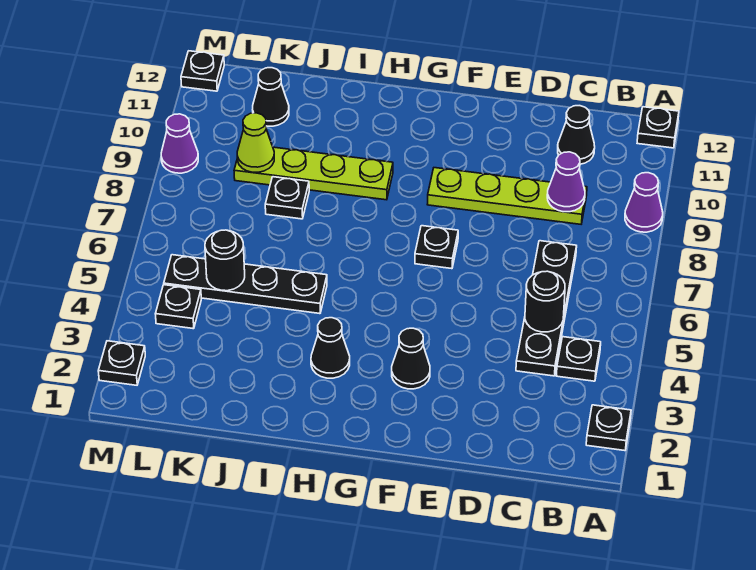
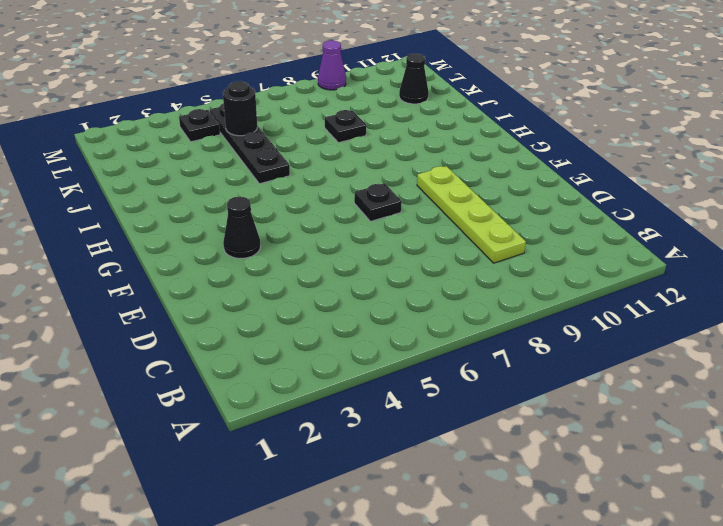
none -> black plate A2 level 1
none -> purple cone A9 level 1
none -> black plate A12 level 1

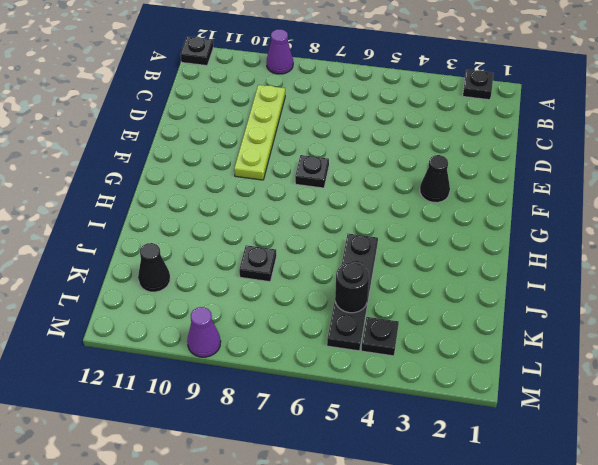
none -> black plate B4 level 1
none -> black plate C4:C7 level 1
none -> black cone C11 level 1

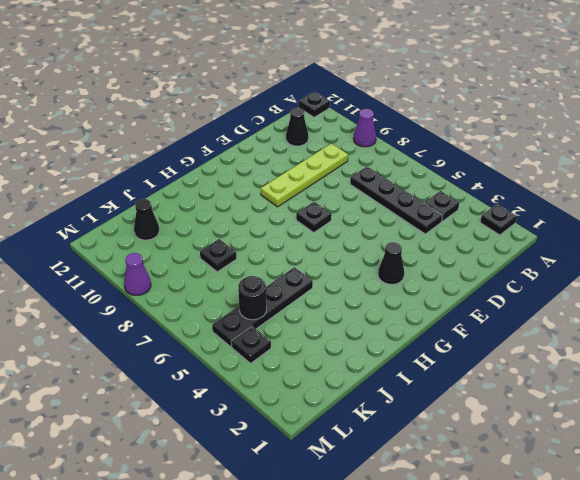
none -> black cone H3 level 1
none -> lime plate H9:K9 level 1
none -> black plate M2 level 1

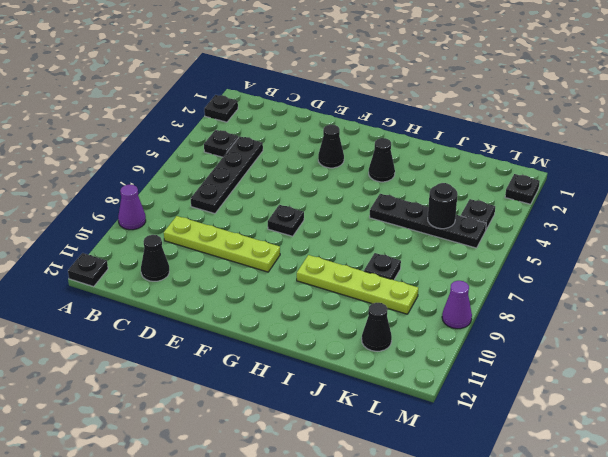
none -> black plate M12 level 1
none -> black round brick C5 level 2
none -> purple cone C9 level 2

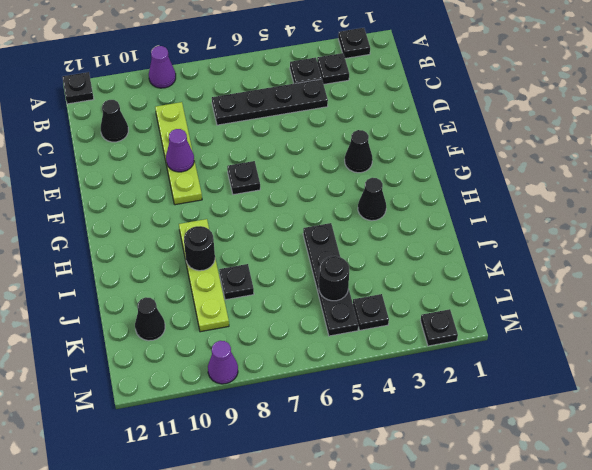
black plate B3 level 1 -> black plate M12 level 1
purple cone E9 level 2 -> purple cone C9 level 2
black round brick I9 level 2 -> black round brick C5 level 2
none -> lime cone K9 level 2

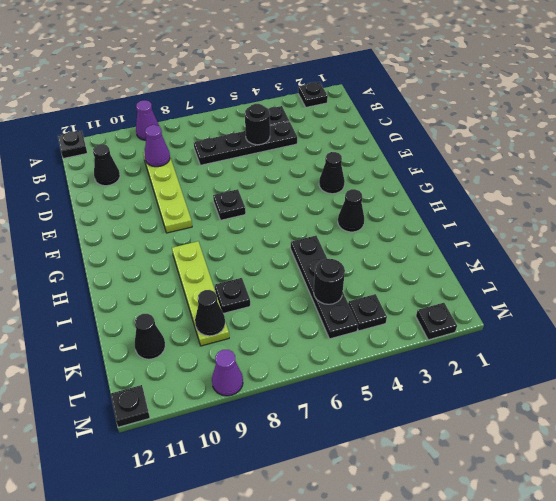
black cone K9 level 2 -> lime cone K9 level 2

